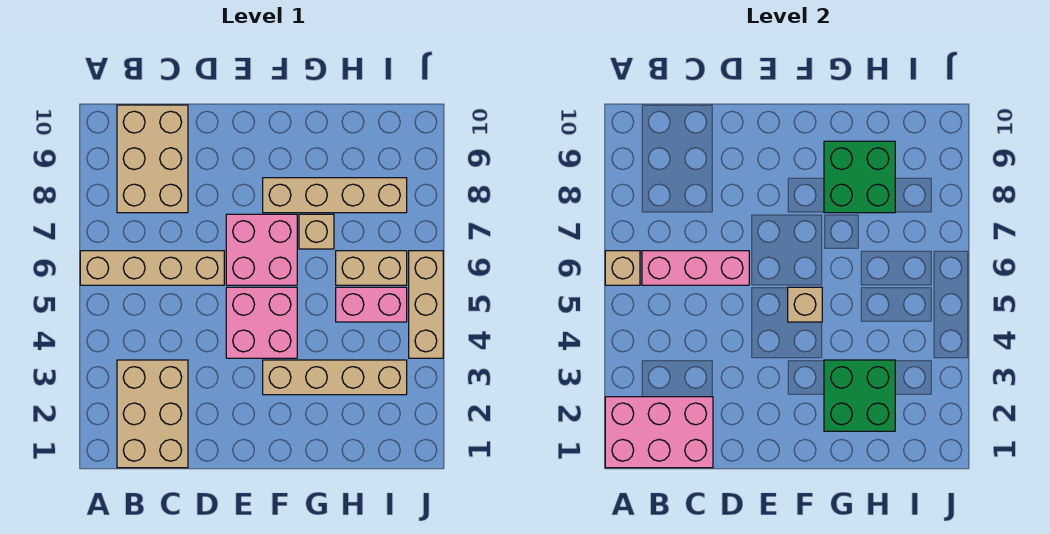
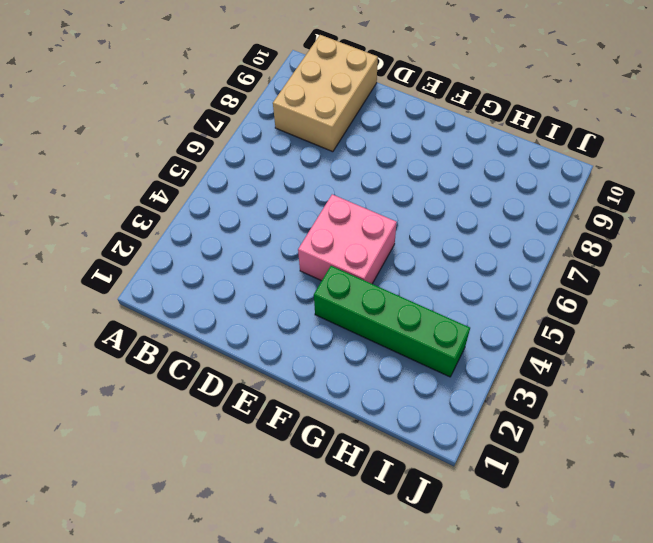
green brick F3:I3 level 1 -> tan brick F3:I3 level 1
none -> tan brick A6:D6 level 1
none -> tan brick B1:C3 level 1
none -> pink brick E6:F7 level 1

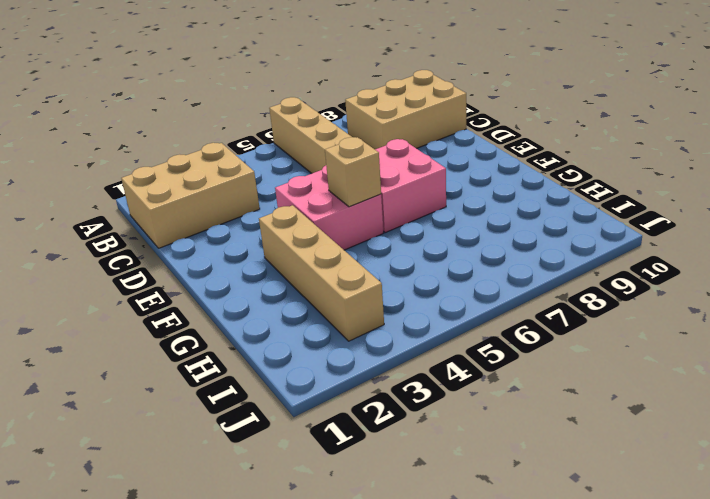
none -> tan brick F8:I8 level 1
none -> tan brick G7 level 1
none -> pink brick H5:I5 level 1

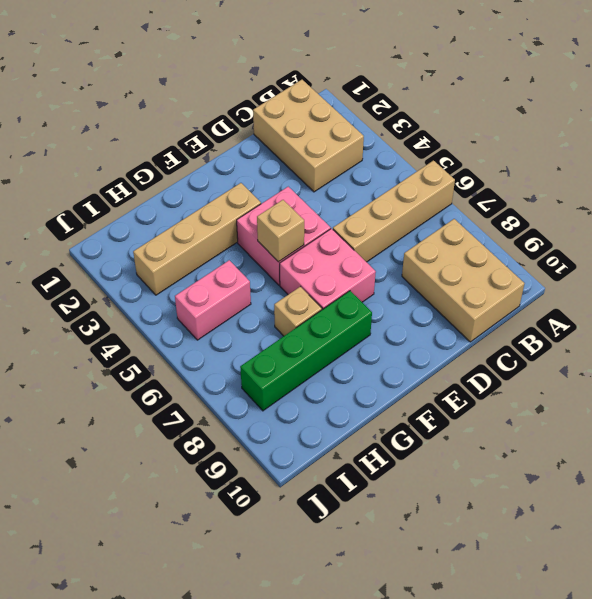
green brick F8:I8 level 1 -> tan brick F8:I8 level 1
none -> tan brick H6:I6 level 1
none -> tan brick J4:J6 level 1
none -> pink brick A1:C2 level 2

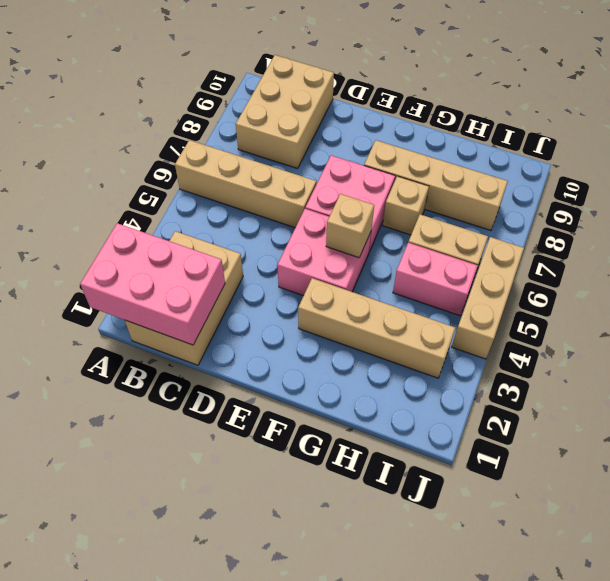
none -> tan brick A6 level 2
none -> pink brick B6:D6 level 2
none -> green brick G2:H3 level 2

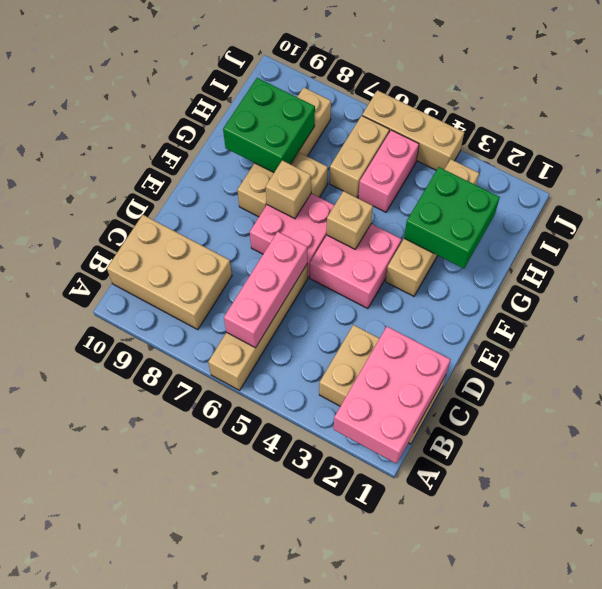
tan brick F7 level 2 -> tan brick A6 level 2

